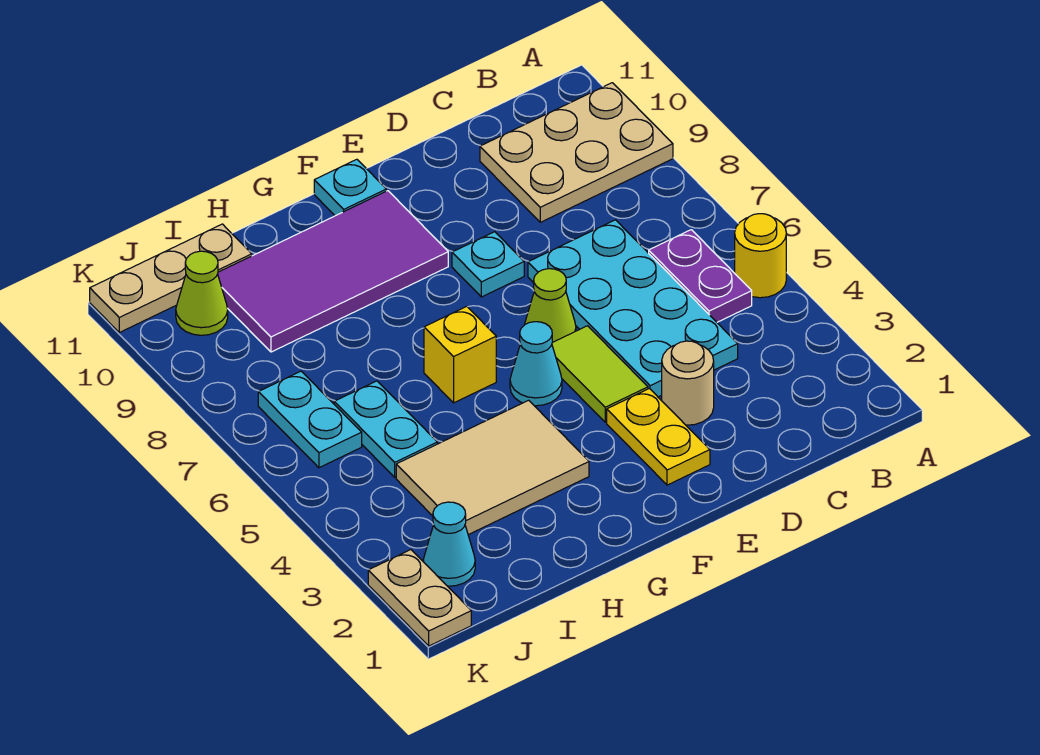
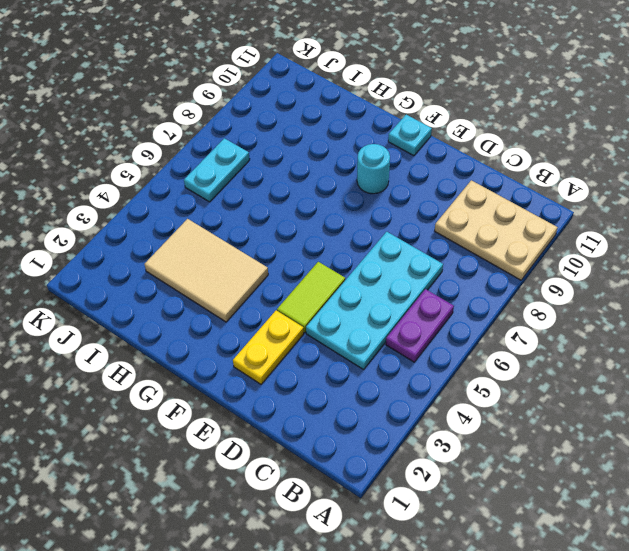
cyan round brick F9 level 1 -> purple tile F9:I10 level 1
none -> yellow round brick A5 level 1
none -> tan round brick D3 level 1
none -> lime cone E6 level 1

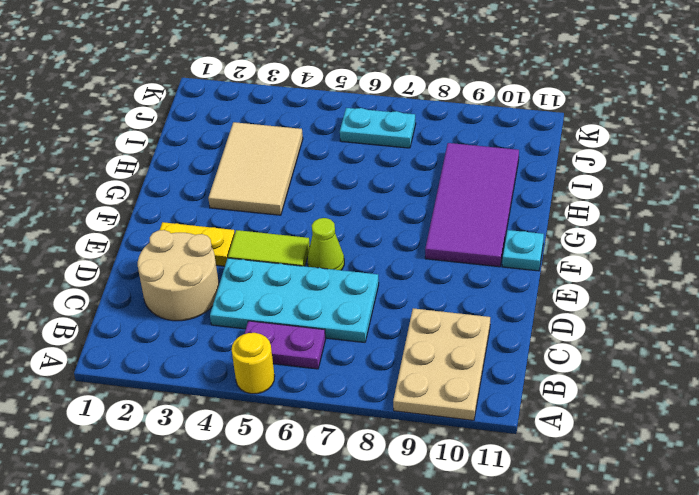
tan round brick C2:D3 level 1 -> tan round brick D3 level 1
none -> cyan plate E8 level 1
none -> cyan cone F5 level 1
none -> yellow brick G6 level 1

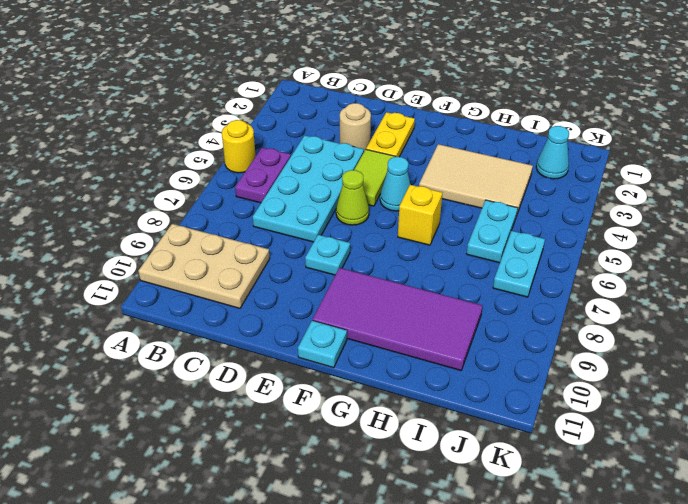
none -> tan plate I11:K11 level 1
none -> lime cone J10 level 1
none -> tan plate K1:K2 level 1

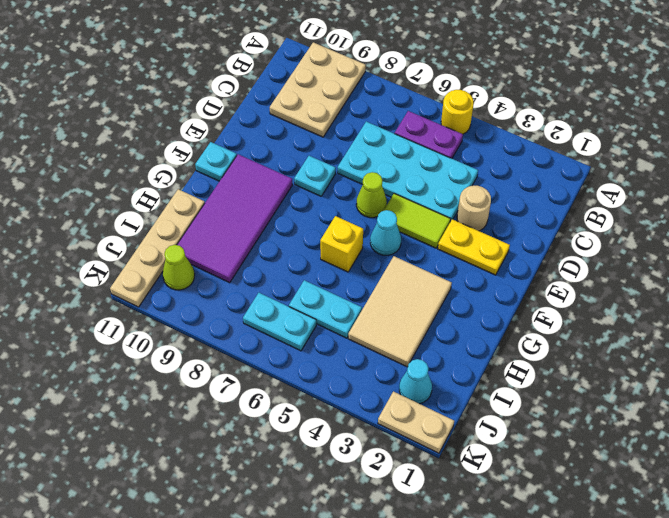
tan plate H11:K11 level 1 -> tan plate I11:K11 level 1

